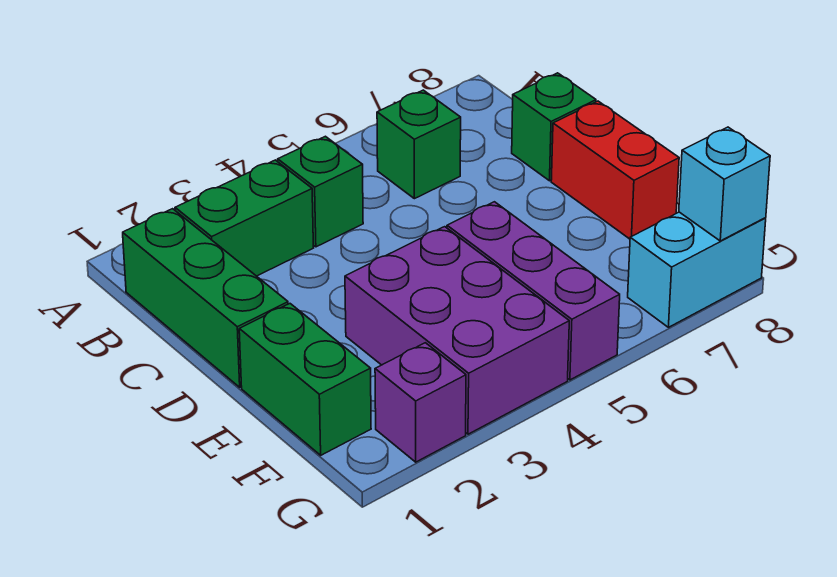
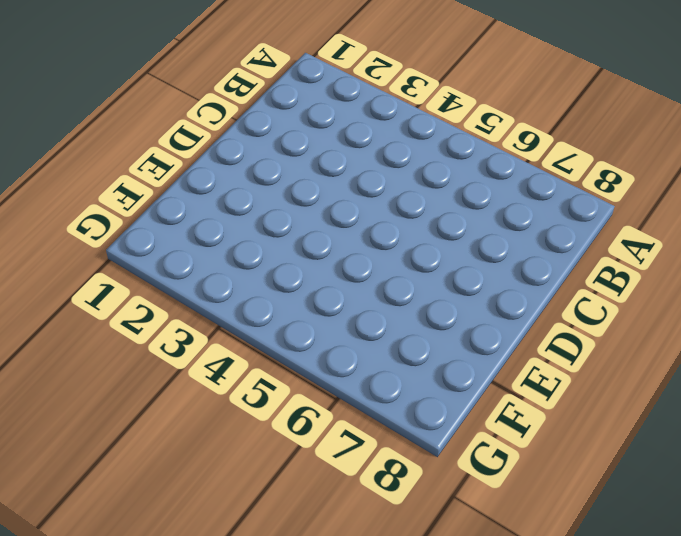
none -> green brick B1:D1 level 1
none -> green brick B2:B3 level 1
none -> green brick B4 level 1

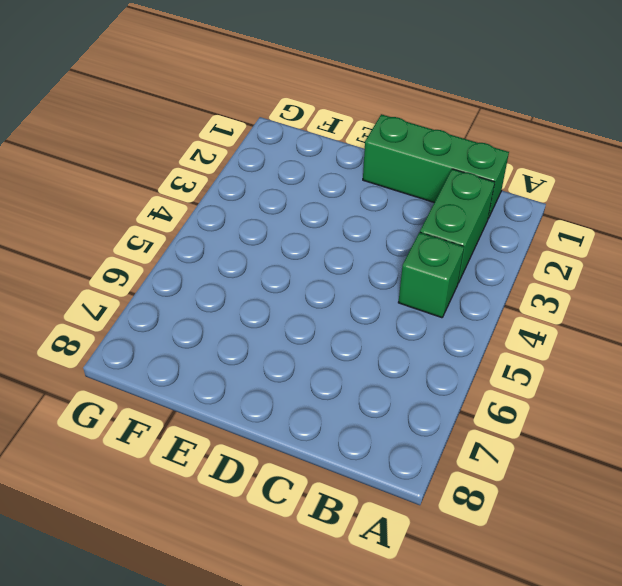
none -> green brick B6 level 1
none -> green brick C8 level 1
none -> red brick D8:E8 level 1

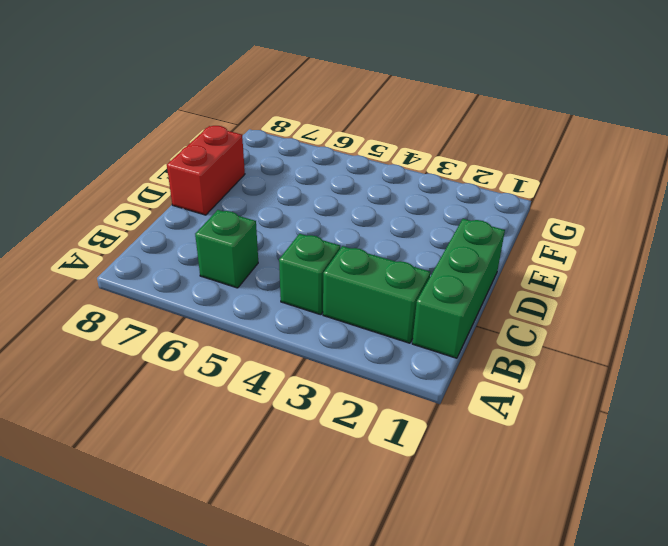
none -> green brick C8 level 1
none -> green brick E1:F1 level 1
none -> purple brick E3:G4 level 1

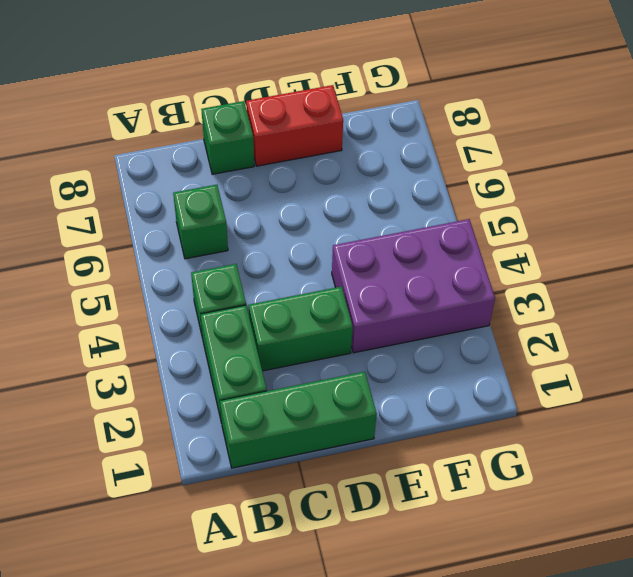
green brick C3:D3 level 1 -> green brick E1:F1 level 1
none -> purple brick E5:G5 level 1
none -> purple brick G2 level 1
none -> cyan brick G7:G8 level 1

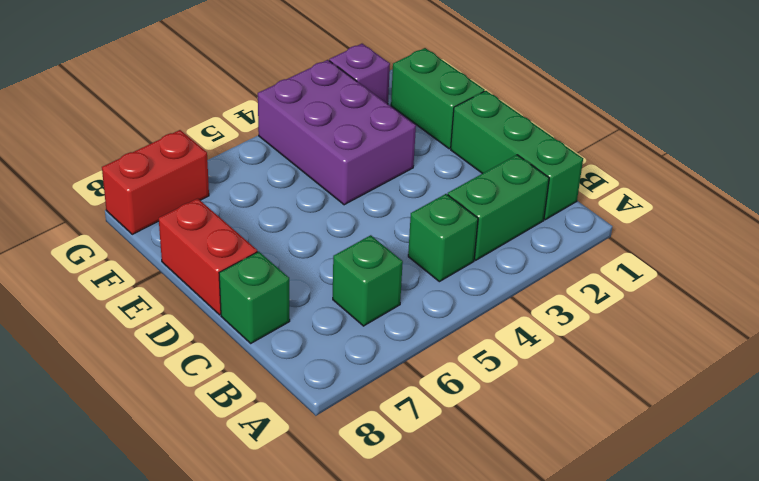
red brick G7:G8 level 1 -> cyan brick G7:G8 level 1
none -> purple brick E5:G5 level 1
none -> cyan brick G8 level 2

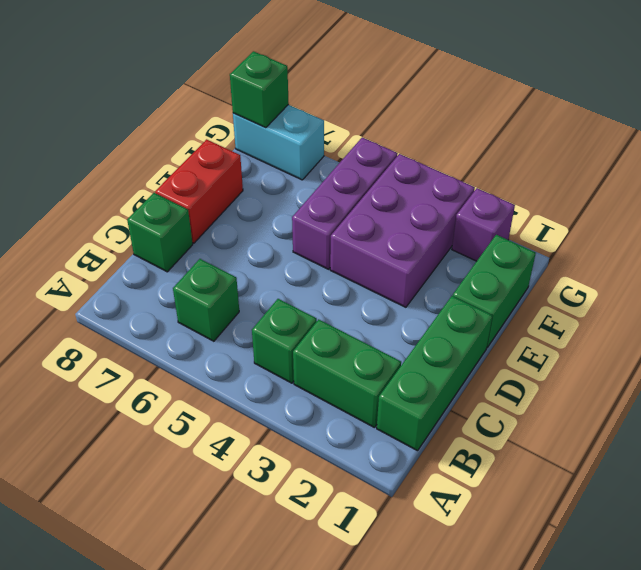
green brick G8 level 2 -> cyan brick G8 level 2

